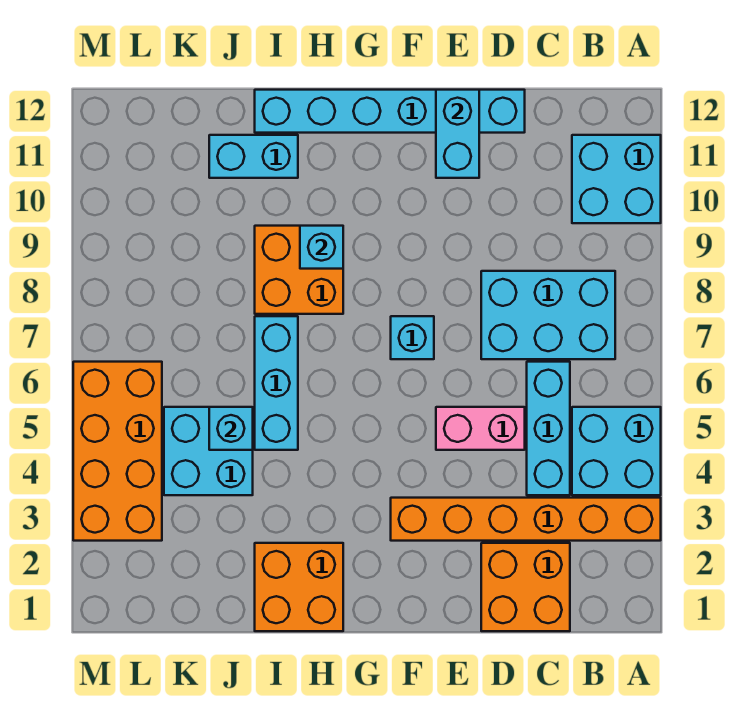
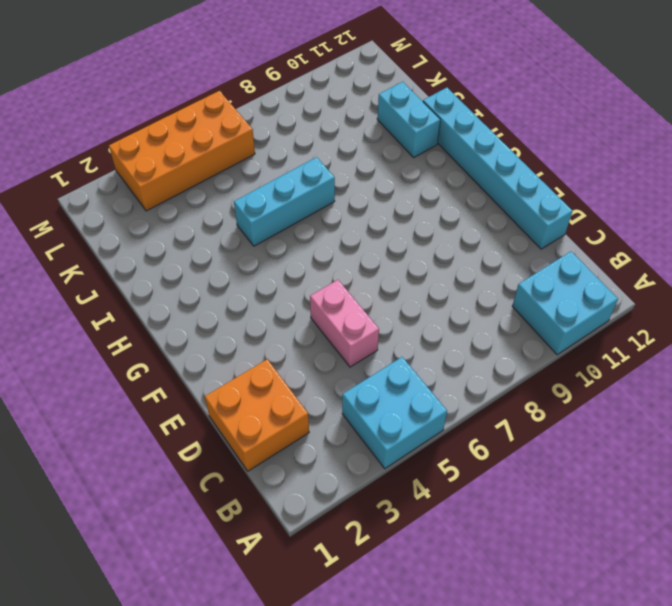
none -> orange brick A3:F3 level 1
none -> cyan brick B7:D8 level 1
none -> cyan brick C4:C6 level 1

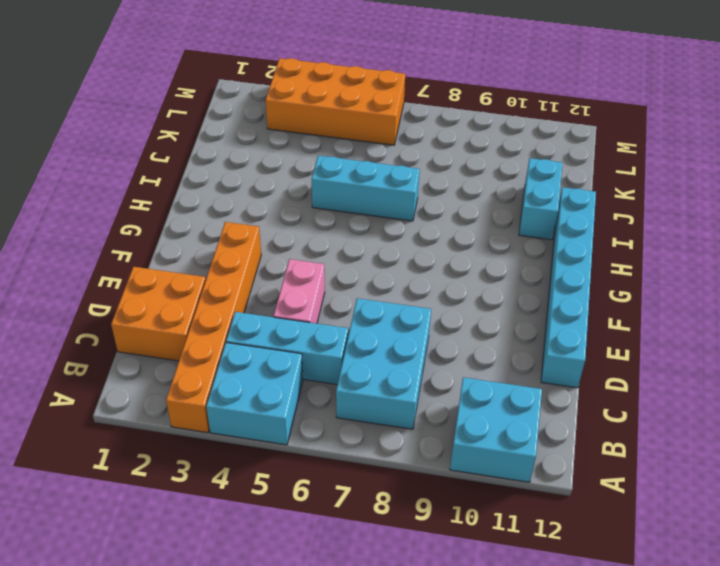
none -> cyan brick F7 level 1
none -> orange brick H1:I2 level 1
none -> orange brick H8:I9 level 1

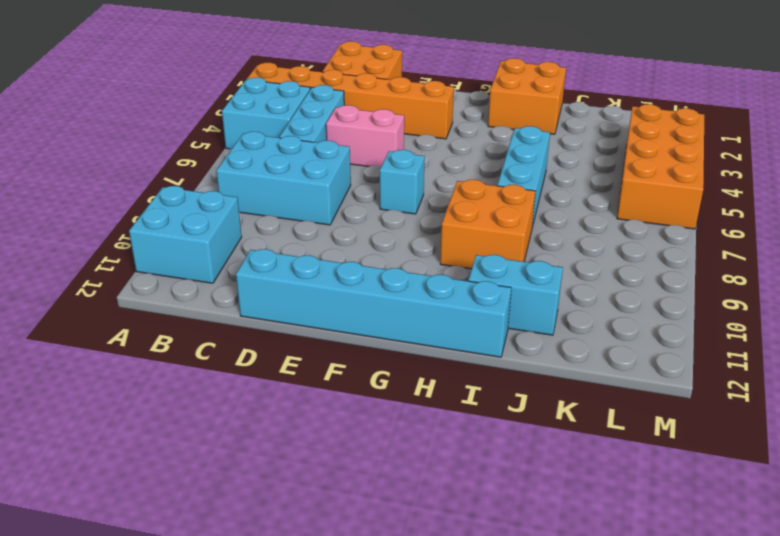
none -> cyan brick J4:K5 level 1
none -> cyan brick E11:E12 level 2
none -> cyan brick H9 level 2

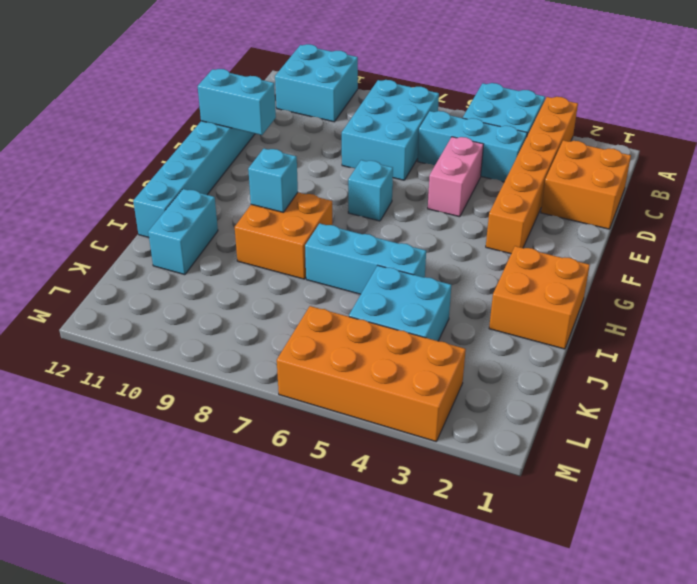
none -> cyan brick J5 level 2

